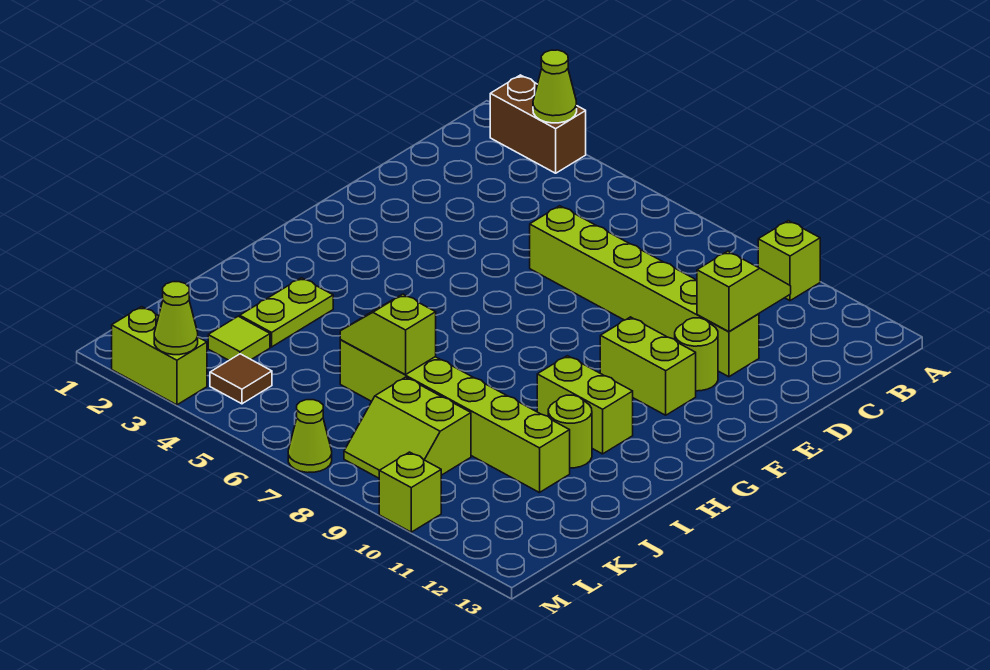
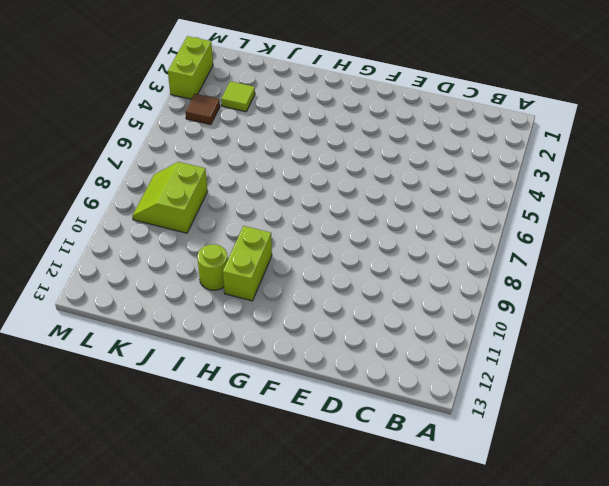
none -> brown brick A2:A3 level 1
none -> lime brick A10 level 1
none -> lime brick D6:D11 level 1

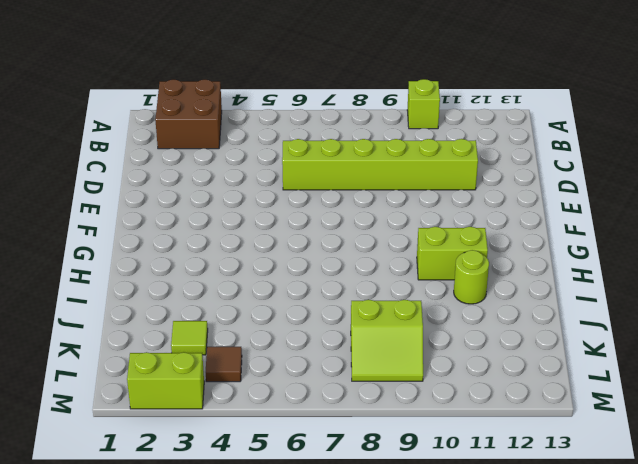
brown brick A2:B3 level 1 -> brown brick A2:A3 level 1
none -> lime round brick E11 level 1
none -> lime brick F10:F11 level 1
none -> lime plate I3:J3 level 1

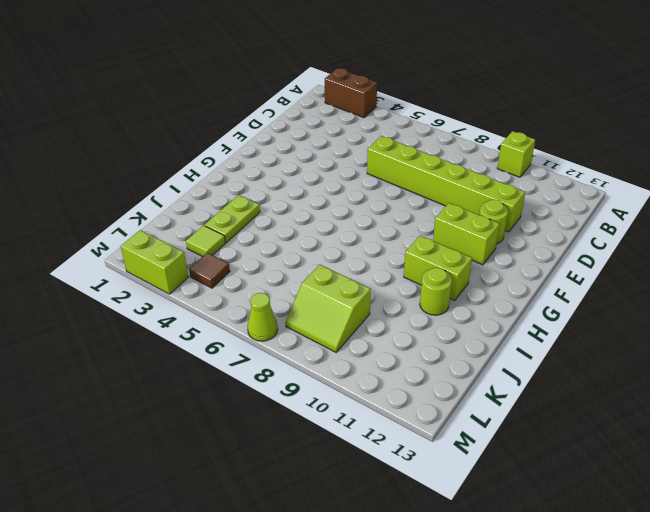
none -> lime brick J6:J11 level 1
none -> lime brick M10 level 1
none -> lime cone A3 level 2

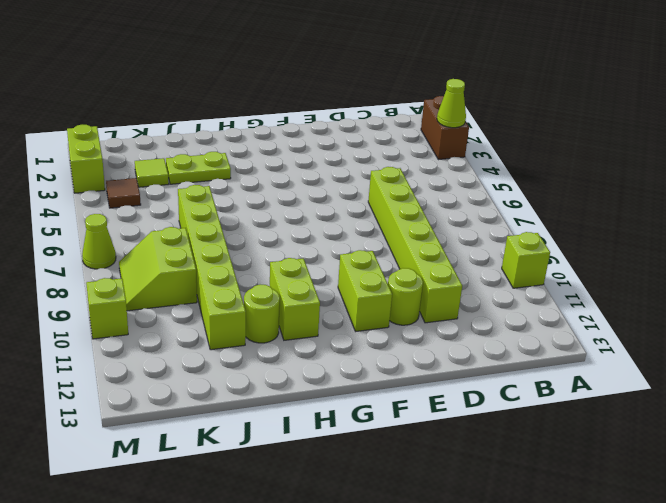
none -> lime slope C11:D11 level 2 top D
none -> lime slope J6:J7 level 2 top 7
none -> lime cone M3 level 2

